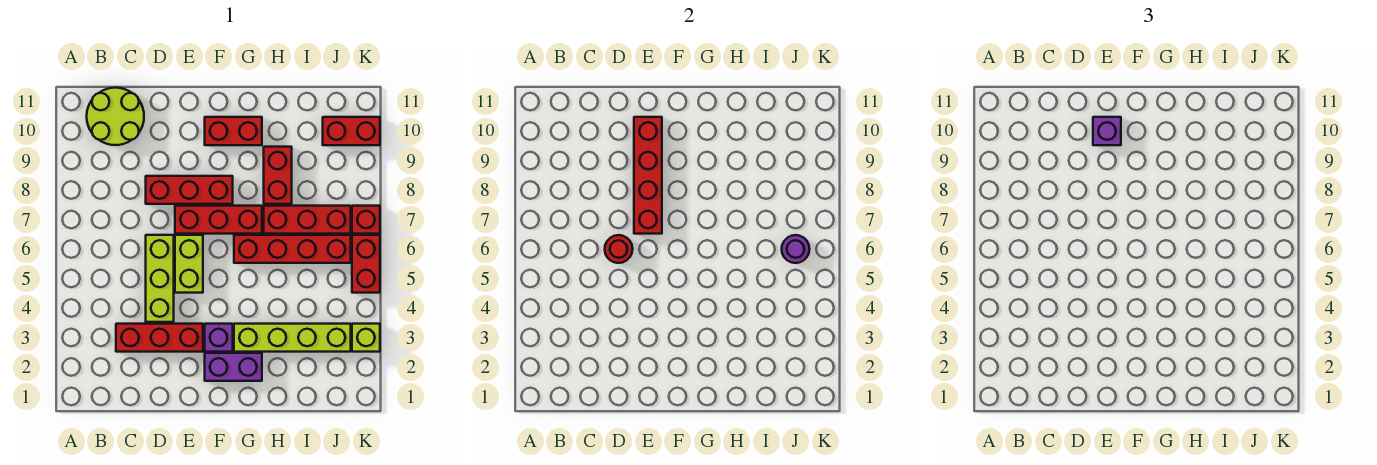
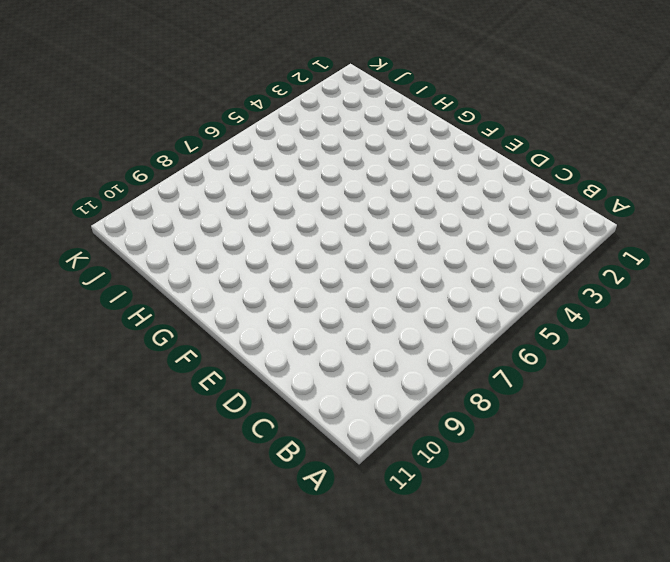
none -> lime round brick B10:C11 level 1
none -> red brick C3:E3 level 1
none -> lime brick D4:D6 level 1

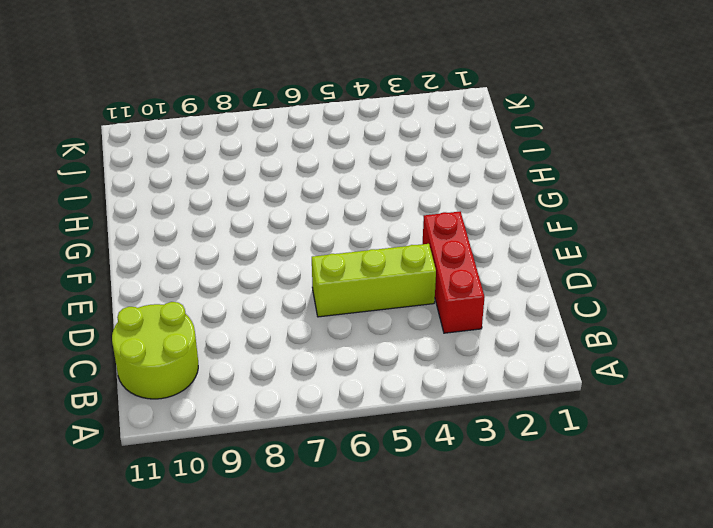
none -> red brick D8:F8 level 1
none -> lime brick E5:E6 level 1
none -> red brick E7:G7 level 1

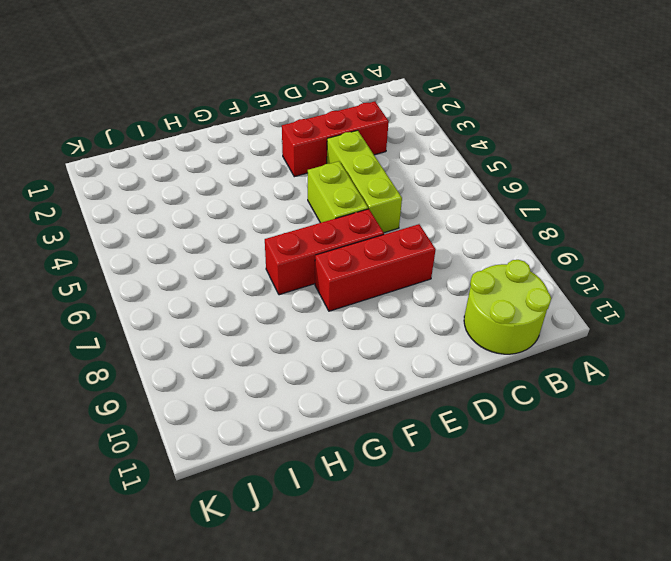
none -> purple brick F2:G2 level 1
none -> purple brick F3 level 1
none -> red brick F10:G10 level 1

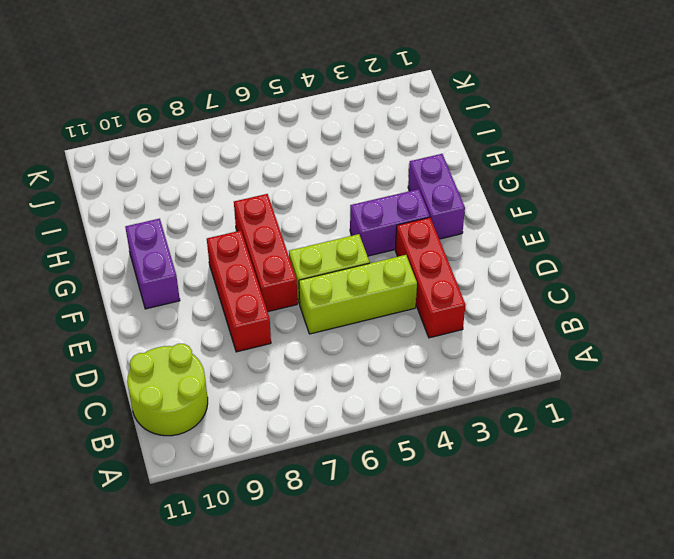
purple brick F3:F4 level 1 -> purple brick F3 level 1
purple brick F10:G10 level 1 -> red brick F10:G10 level 1
none -> lime brick G3:J3 level 1
none -> red brick G6:J6 level 1
none -> red brick H7:J7 level 1

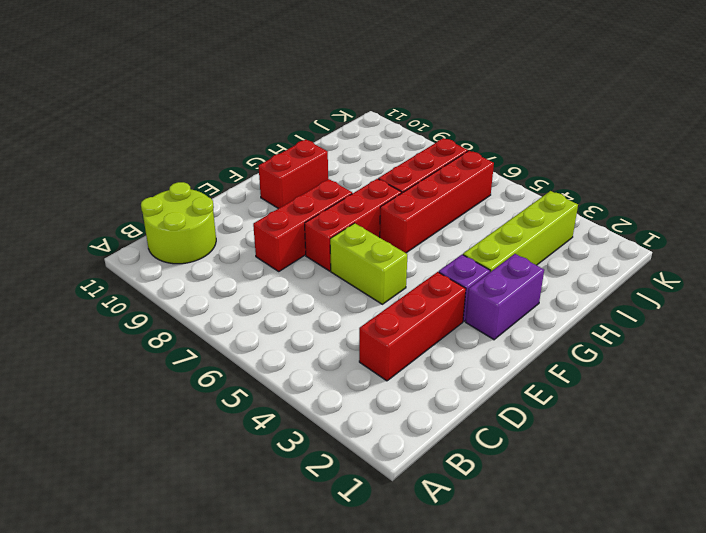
none -> lime brick D4:D6 level 1
none -> red brick H8:H9 level 1
none -> red brick J10:K10 level 1

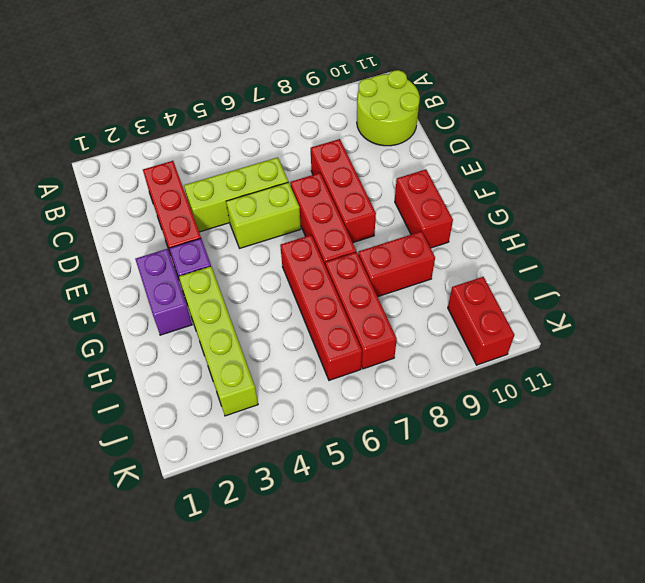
none -> lime brick K3 level 1
none -> red brick K5:K6 level 1
none -> red brick K7 level 1

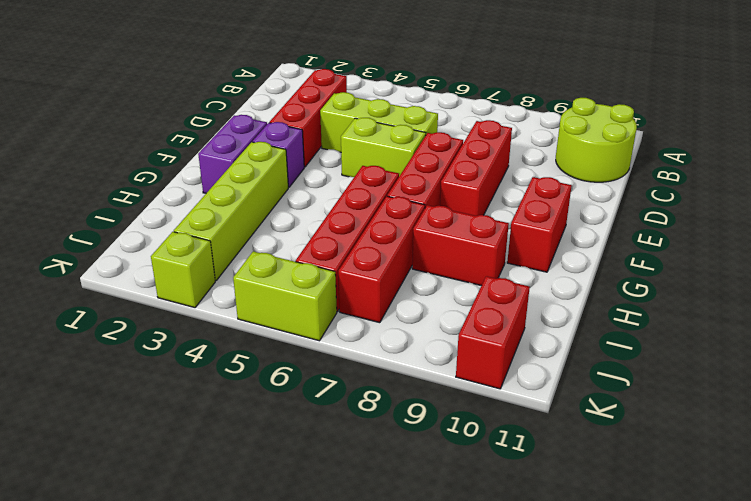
lime brick K5:K6 level 1 -> red brick K5:K6 level 1
none -> red brick K7 level 1
none -> red round brick D6 level 2
none -> red brick E7:E10 level 2

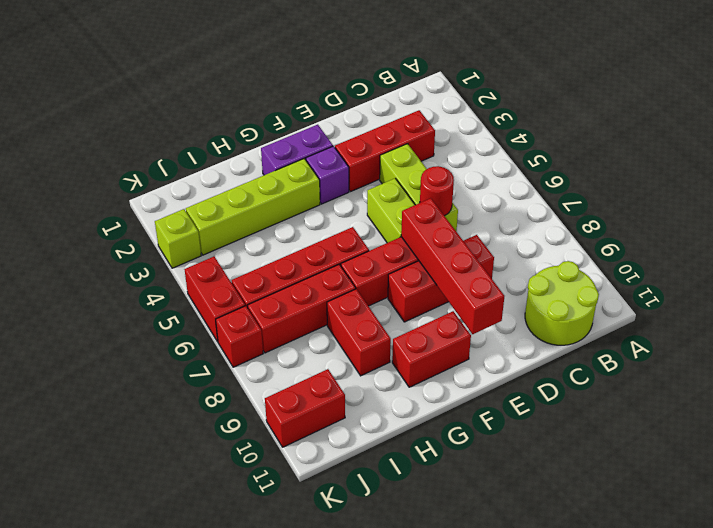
none -> purple round brick J6 level 2
none -> purple brick E10 level 3

